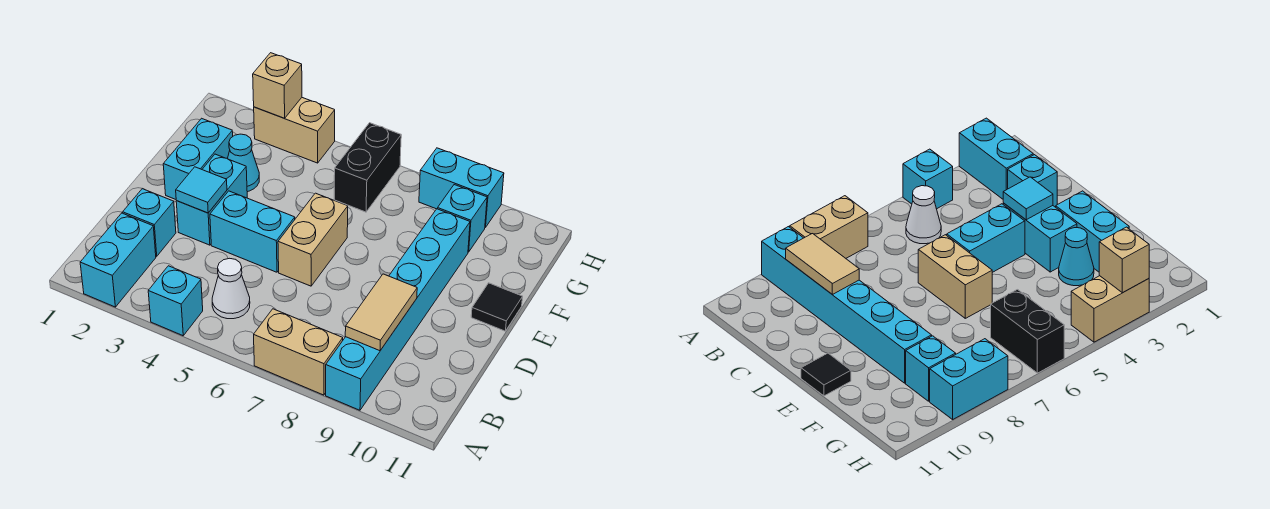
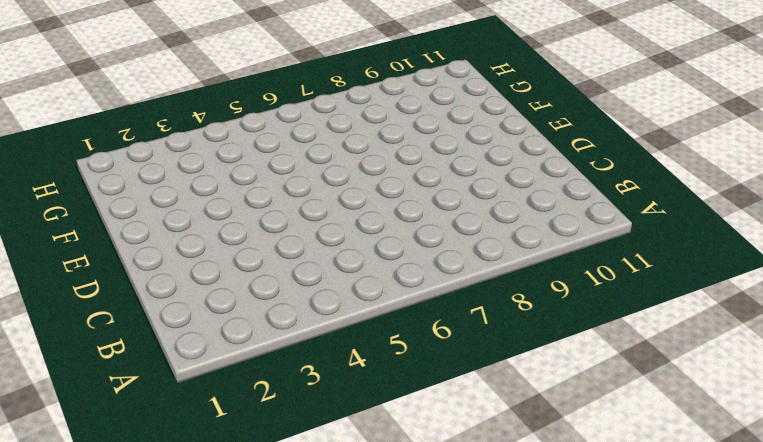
none -> cyan brick A2:B2 level 1
none -> cyan brick A4 level 1
none -> tan brick A7:A8 level 1

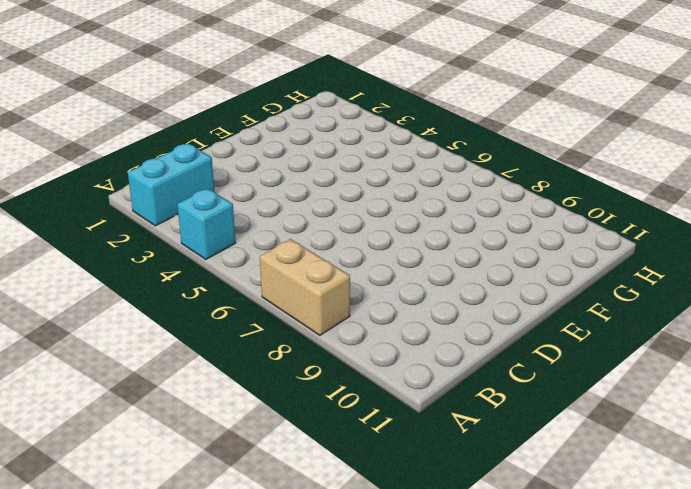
none -> cyan brick A9:F9 level 1
none -> white cone B5 level 1
none -> cyan brick C2 level 1

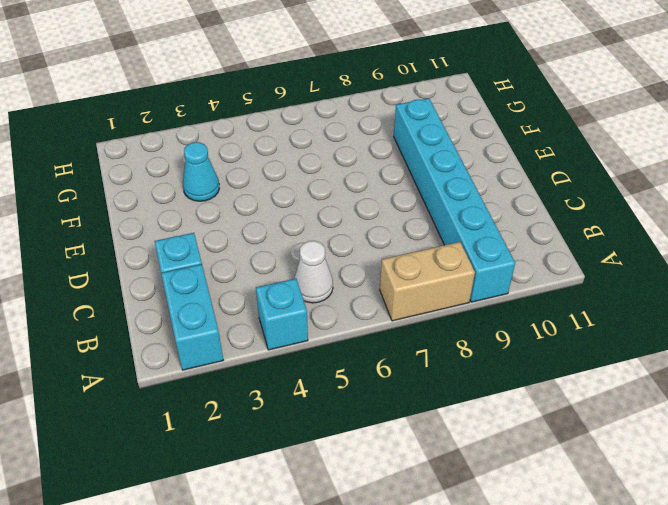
none -> cyan brick D3:E3 level 1
none -> cyan brick D4:D5 level 1
none -> tan brick D6:E6 level 1

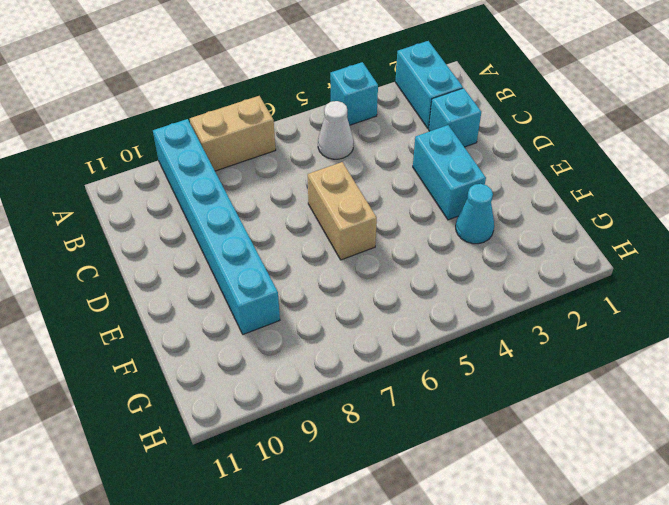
none -> cyan brick D4:D5 level 1
none -> cyan brick E2:F2 level 1
none -> black tile E11 level 1

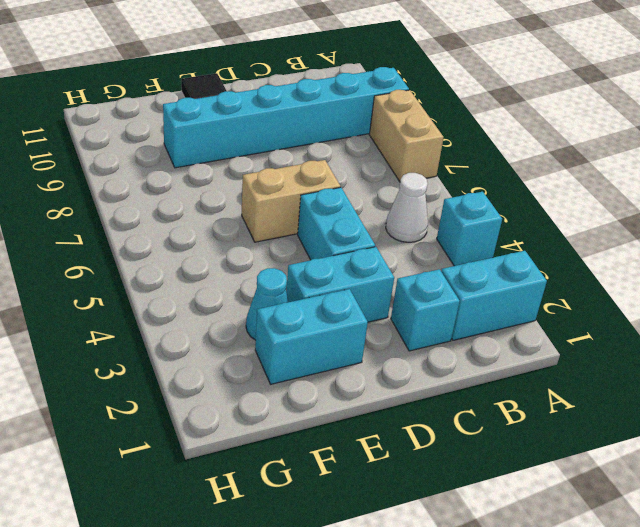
none -> black brick G6:H6 level 1
none -> cyan brick G9 level 1
none -> tan brick H3:H4 level 1

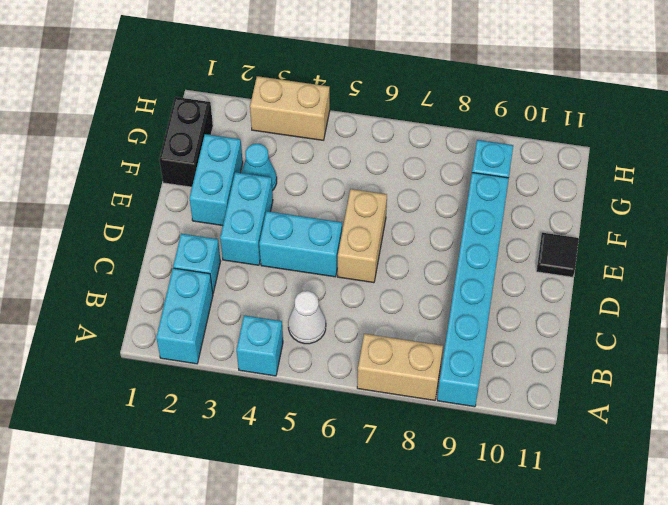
black brick F1:G1 level 1 -> black brick G6:H6 level 1
none -> cyan brick H8:H9 level 1
none -> tan tile B9:C9 level 2
none -> cyan tile D3 level 2

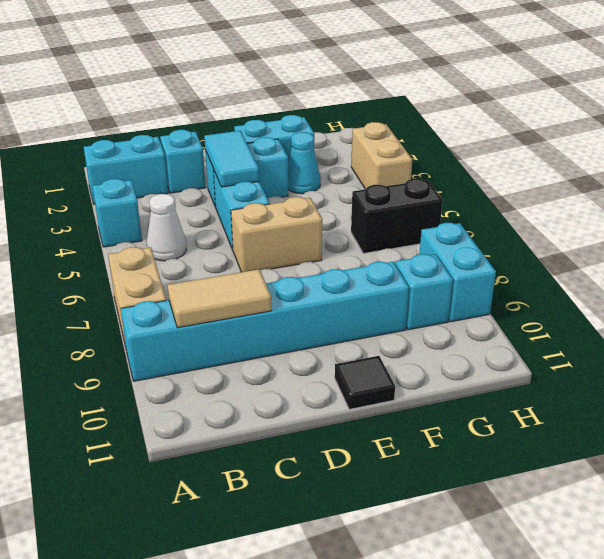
cyan tile D3:D4 level 2 -> cyan tile D3 level 2
none -> tan brick H3 level 2

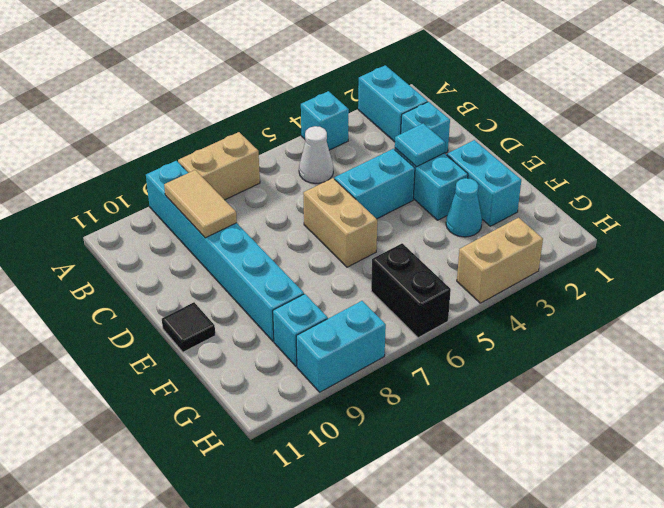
none -> tan brick H3 level 2

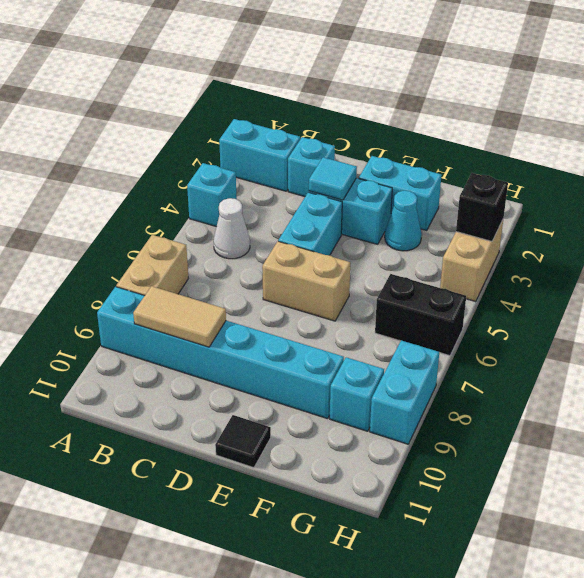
black brick H3 level 2 -> tan brick H3 level 2

